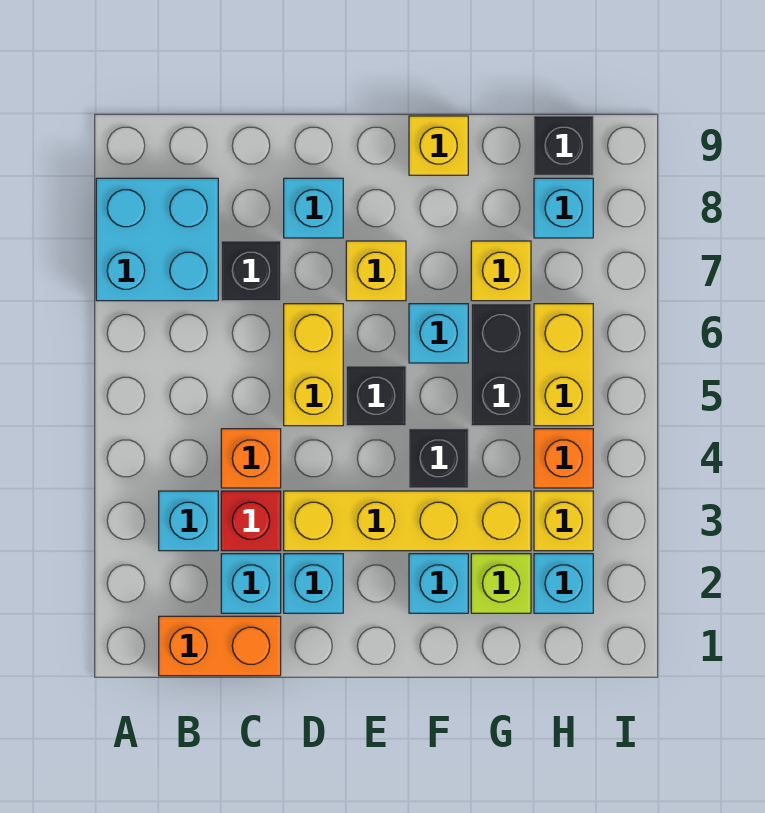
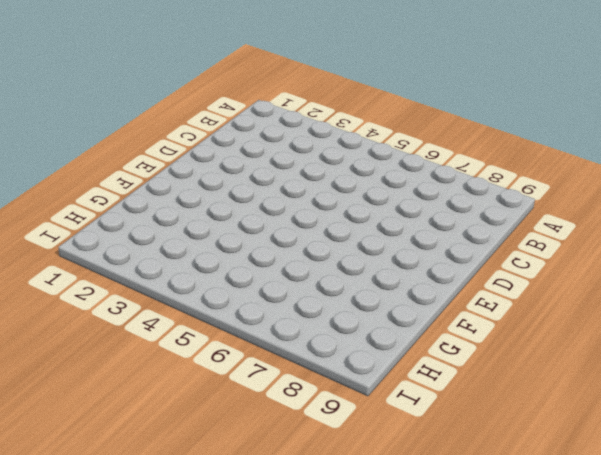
none -> cyan brick A7:B8 level 1
none -> orange brick B1:C1 level 1
none -> cyan brick B3 level 1

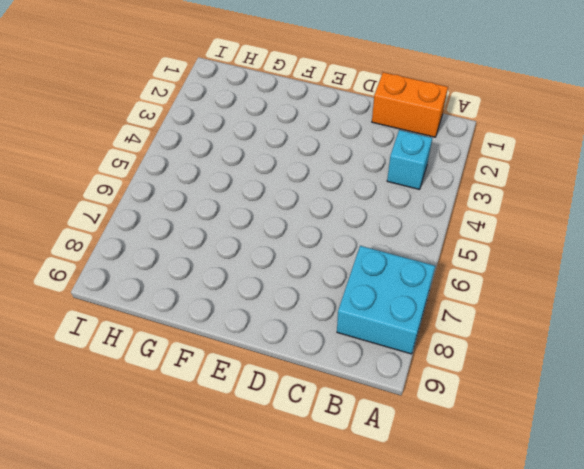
none -> cyan brick C2 level 1
none -> red brick C3 level 1
none -> orange brick C4 level 1

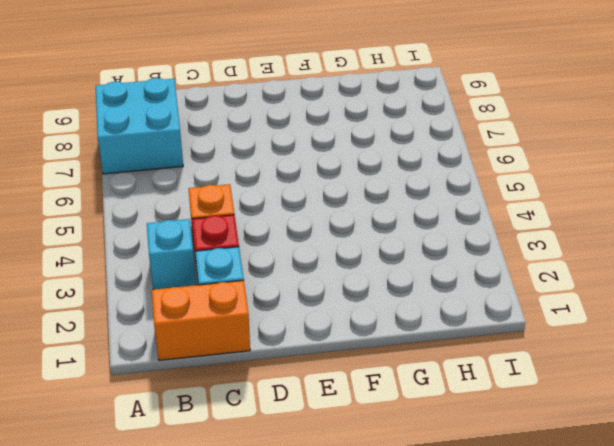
none -> black brick C7 level 1
none -> cyan brick D2 level 1
none -> yellow brick D3:G3 level 1

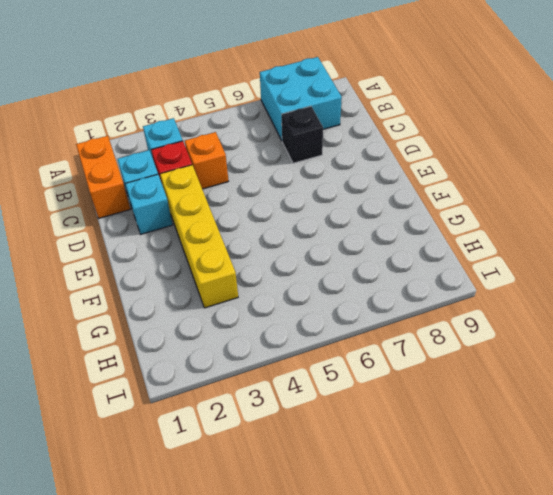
none -> yellow brick D5:D6 level 1
none -> cyan brick D8 level 1
none -> black brick E5 level 1

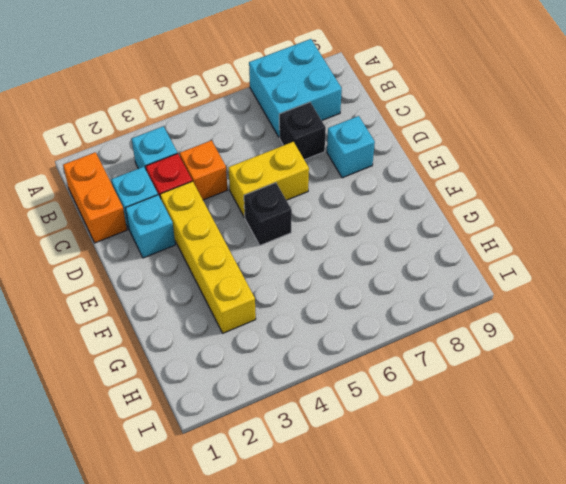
none -> yellow brick E7 level 1
none -> cyan brick F2 level 1
none -> black brick F4 level 1

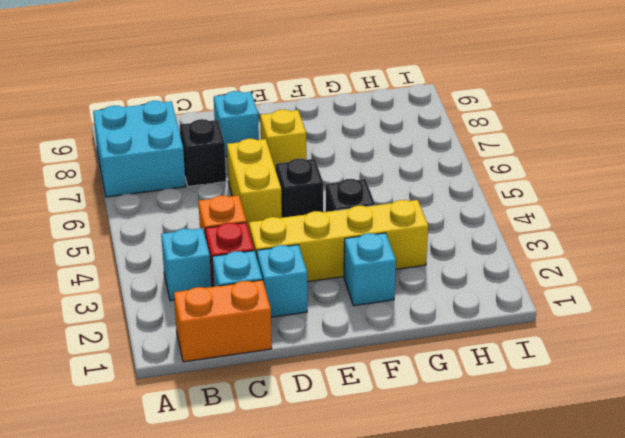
none -> cyan brick F6 level 1
none -> yellow brick F9 level 1
none -> lime brick G2 level 1

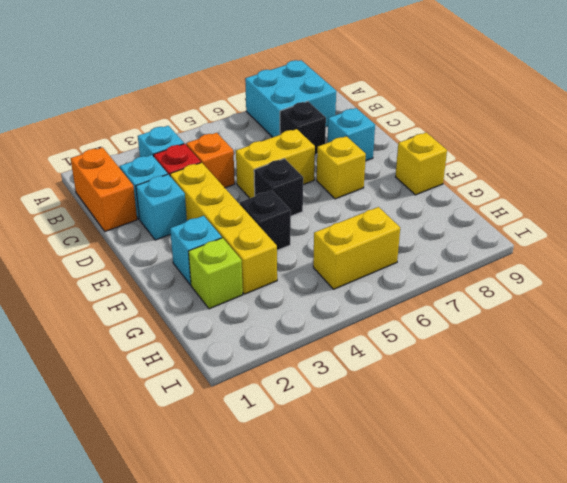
none -> cyan brick F6 level 1
none -> black brick G5:G6 level 1
none -> yellow brick G7 level 1

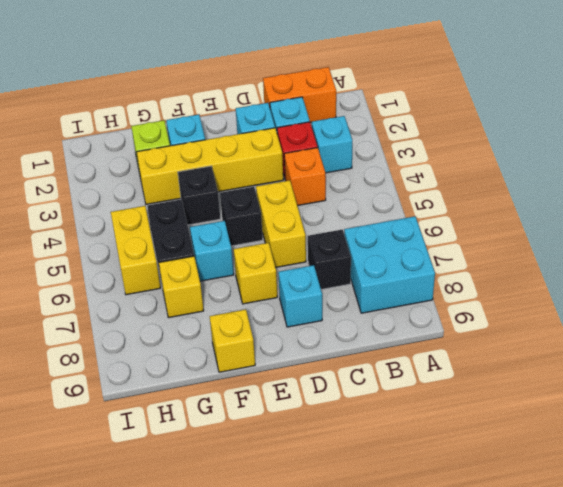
none -> cyan brick H2 level 1
none -> yellow brick H3 level 1
none -> orange brick H4 level 1

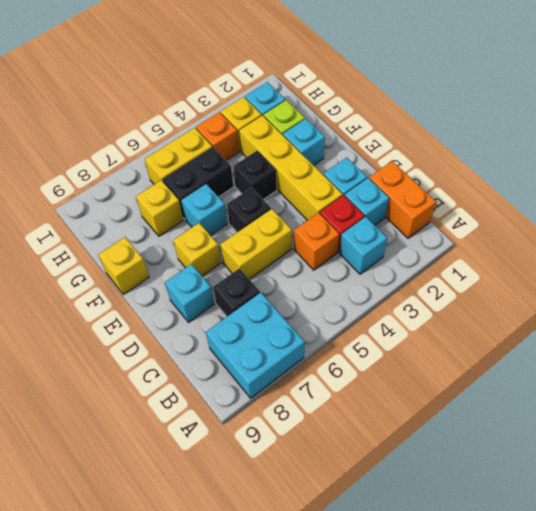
none -> cyan brick H8 level 1
none -> black brick H9 level 1

